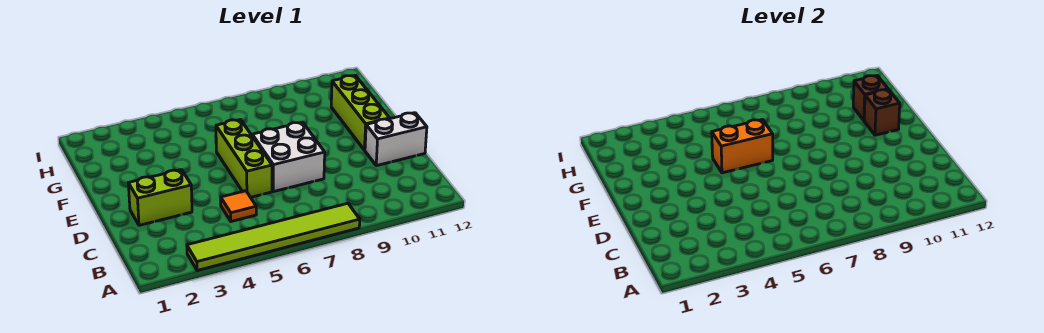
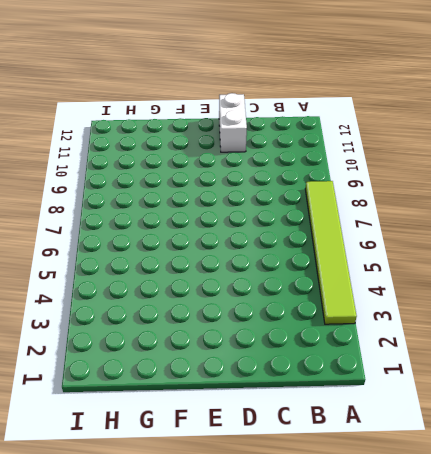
none -> orange tile C5 level 1
none -> lime brick D2:D3 level 1

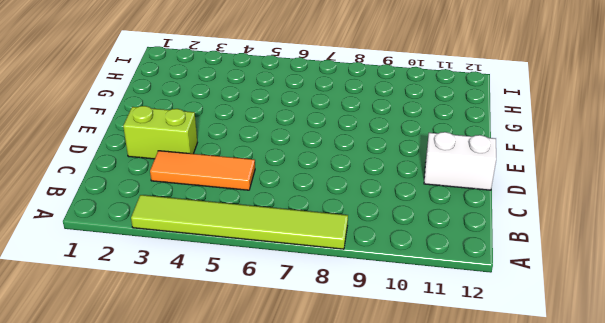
orange tile C3:C5 level 1 -> orange tile C5 level 1
none -> lime brick D6:F6 level 1
none -> white brick D7:E8 level 1

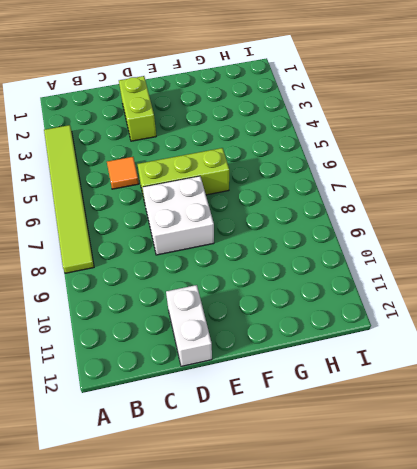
none -> lime brick E11:G11 level 1
none -> orange brick F5:F6 level 2

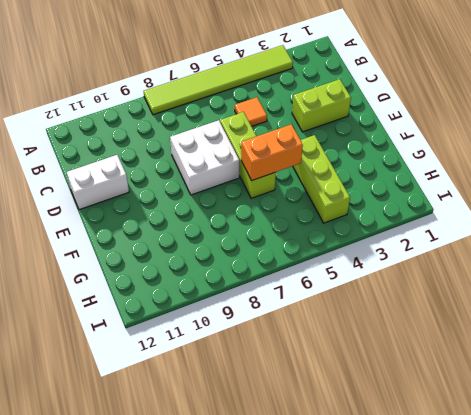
lime brick F4:H4 level 1 -> lime brick E11:G11 level 1
none -> brown brick F11 level 2
none -> brown brick G11 level 2

